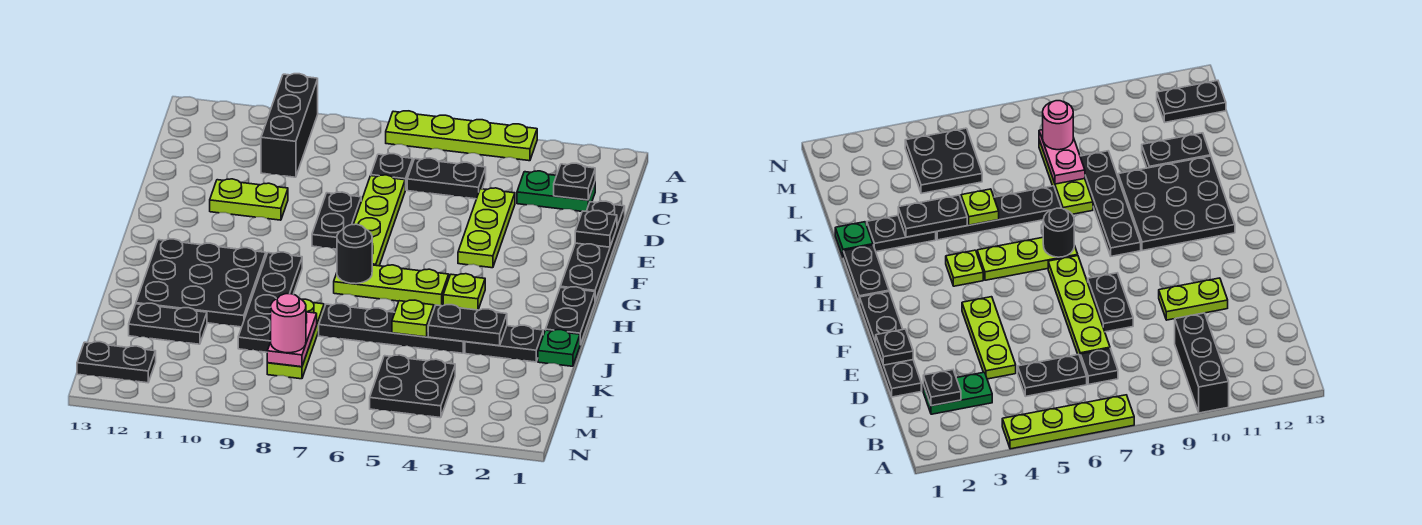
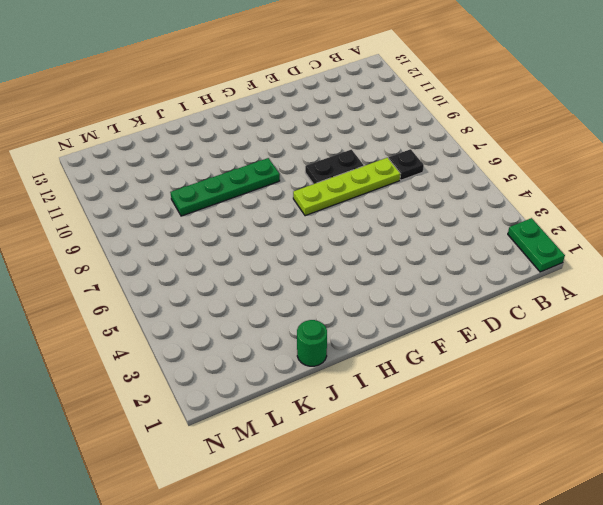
green plate A1:A2 level 1 -> green plate C2:C3 level 1
green plate H9:K9 level 1 -> black plate H9:K9 level 1
green round brick J1 level 1 -> green plate J1 level 1
none -> lime plate A4:A7 level 1
none -> black brick A10:C10 level 1
none -> black plate C5:C6 level 1

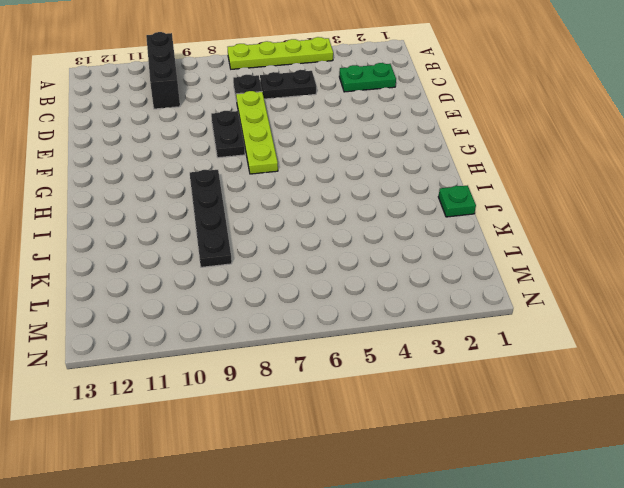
none -> black plate D1:G1 level 1
none -> lime plate D4:F4 level 1
none -> lime plate E10:E11 level 1

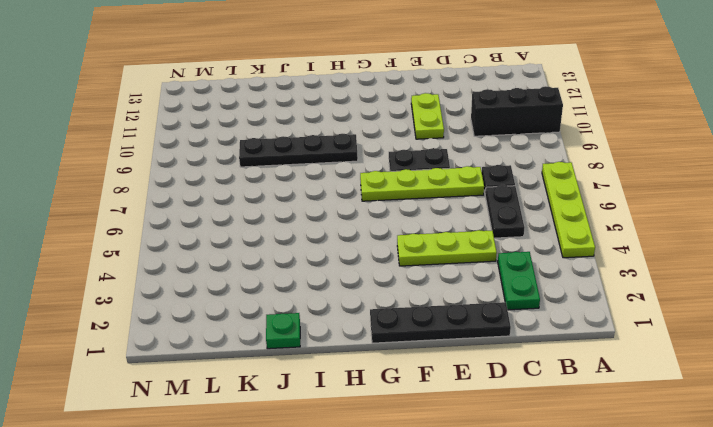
none -> black plate H1:I1 level 1
none -> lime plate H4 level 1
none -> lime plate H5:H7 level 1

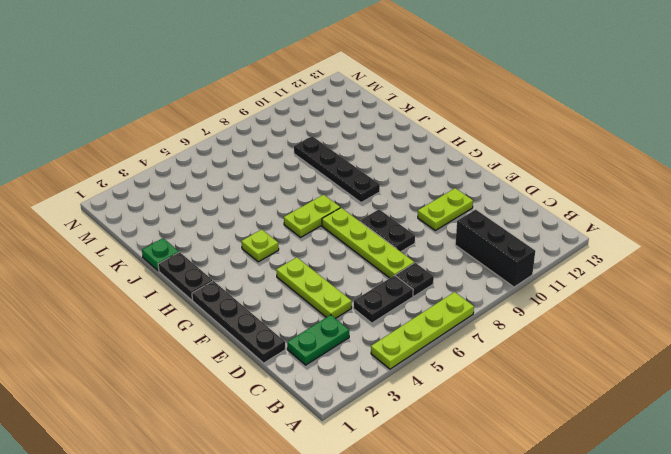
lime plate H6:H7 level 1 -> lime plate H5:H7 level 1
none -> black plate H10:J12 level 1
none -> black plate J2:J3 level 1
none -> black plate J4:J7 level 1

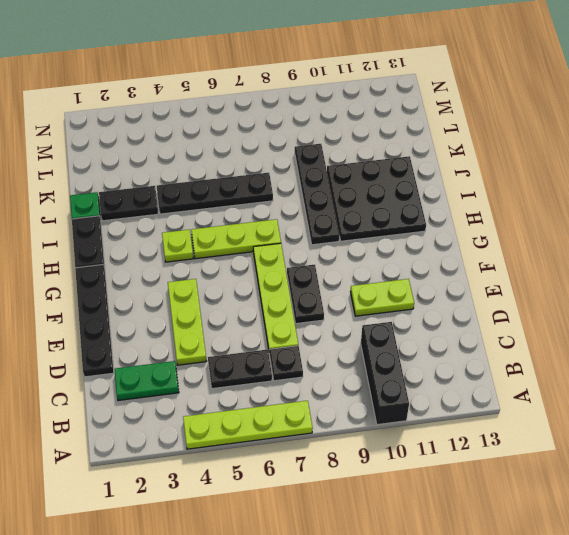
none -> lime plate J8:L8 level 1
none -> black plate K11:K12 level 1
none -> black plate L4:M5 level 1

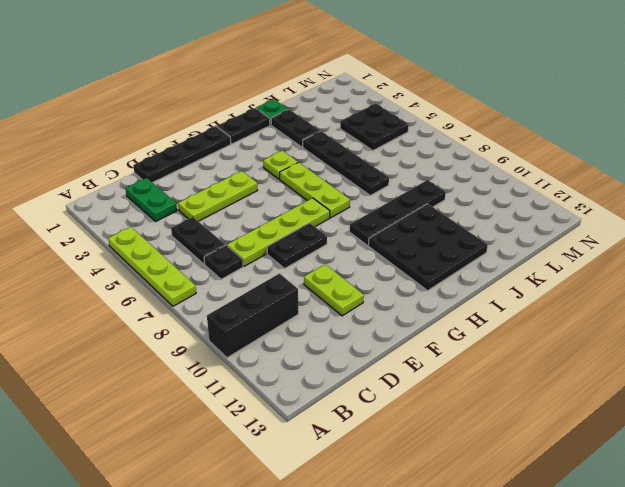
none -> lime plate J8:L8 level 1
none -> black plate K11:K12 level 1
none -> black plate M12:M13 level 1

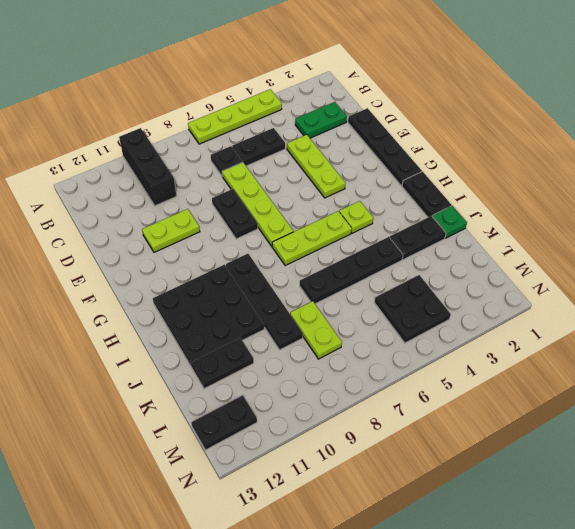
lime plate K8:L8 level 1 -> lime plate J8:L8 level 1
none -> black plate C2 level 2
none -> black plate E1 level 2
none -> black round brick H7 level 2

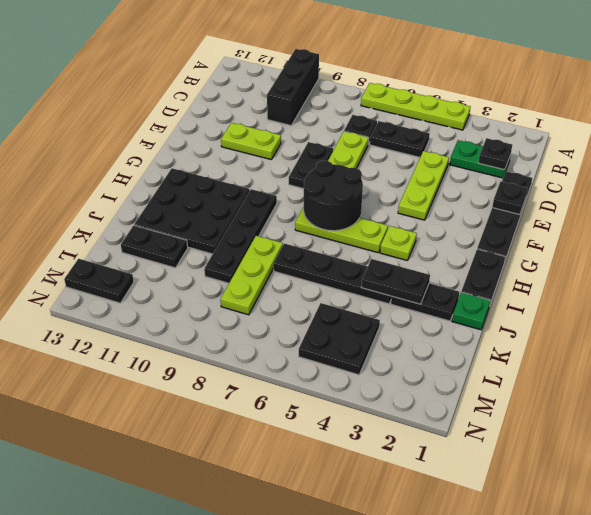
black round brick G6:H7 level 2 -> black round brick H7 level 2
none -> lime plate J5 level 2
none -> pink plate K8:L8 level 2
none -> pink round brick L8 level 3

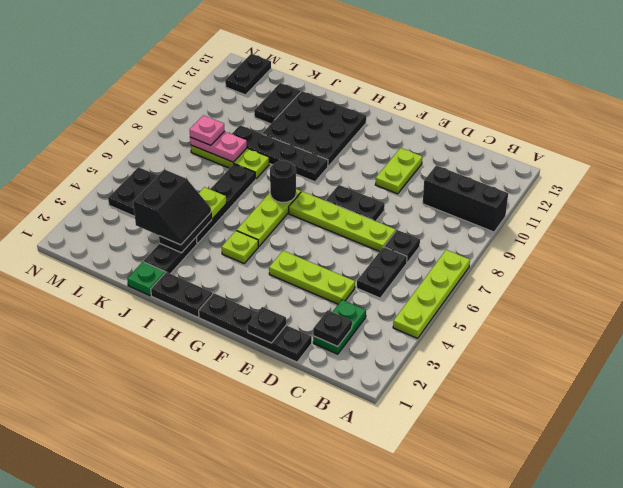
black slope J3:K4 level 3 top K -> none
pink plate L8 level 3 -> pink round brick L8 level 3

